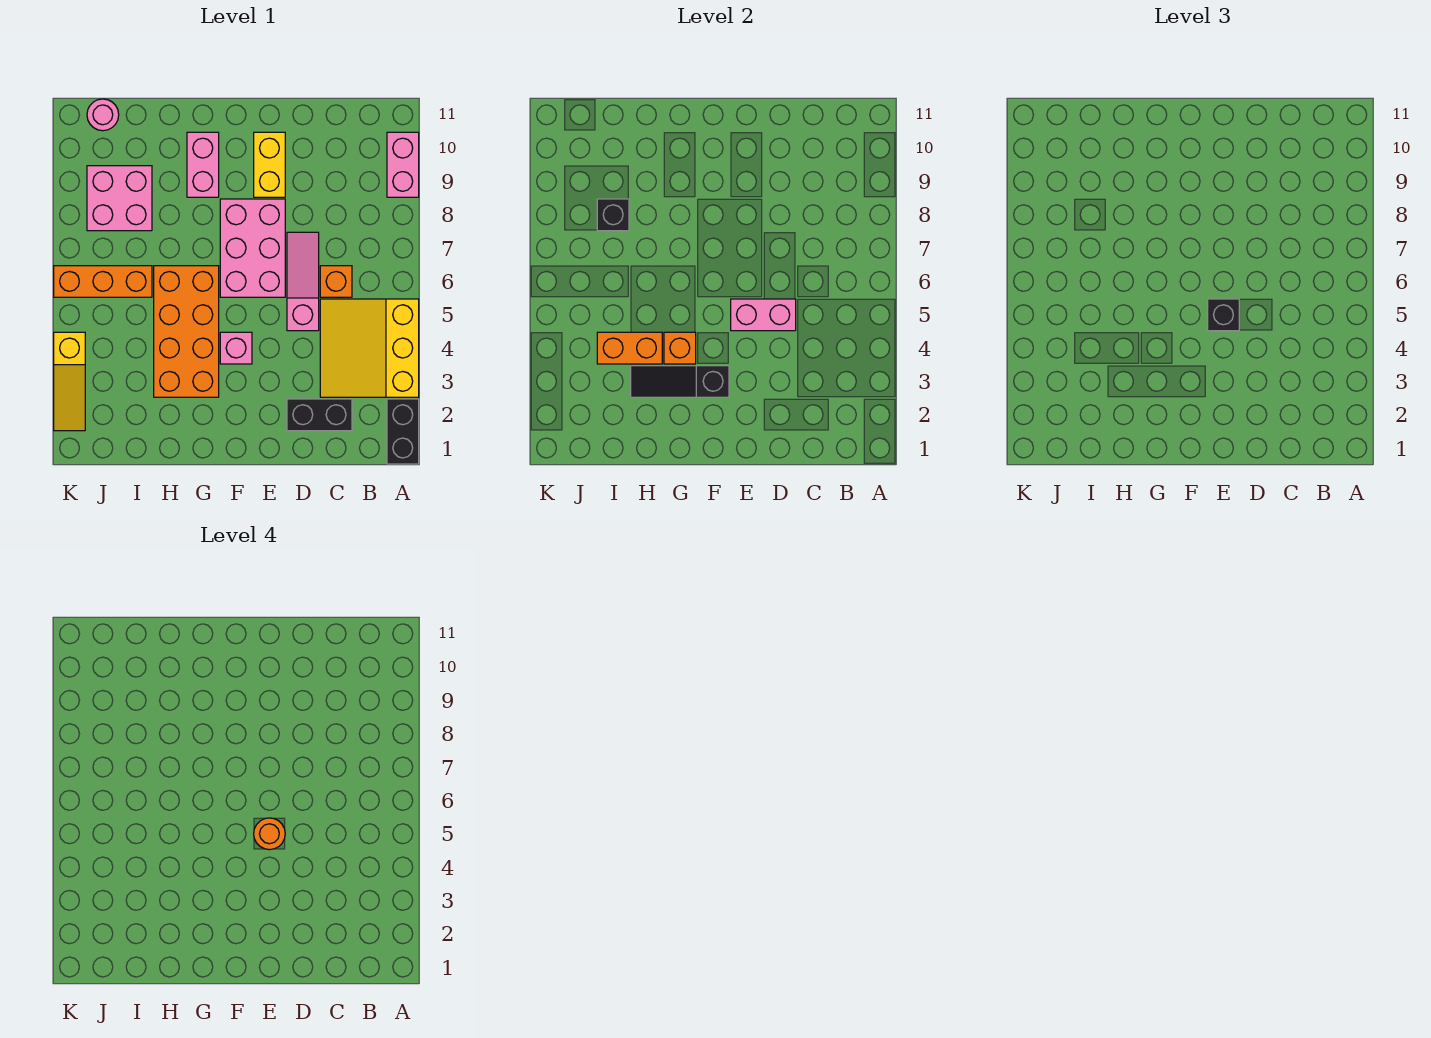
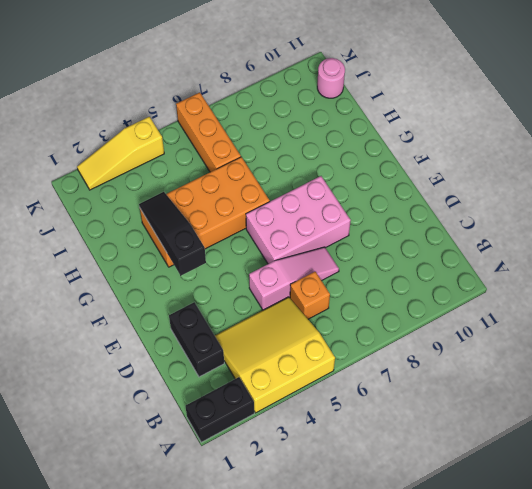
none -> pink brick A9:A10 level 1
none -> yellow brick E9:E10 level 1
none -> pink brick F4 level 1

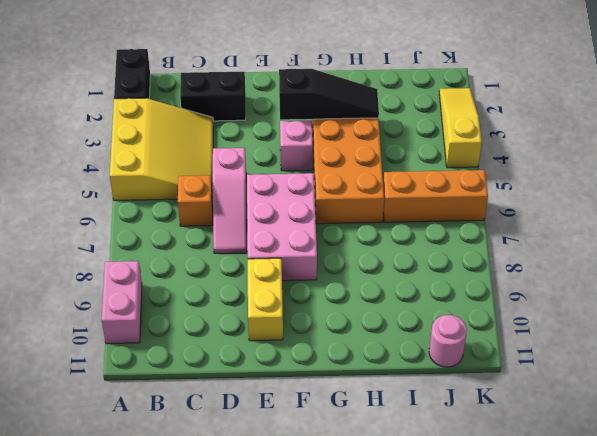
none -> pink brick G9:G10 level 1
none -> pink brick I8:J9 level 1
none -> pink brick D5:E5 level 2

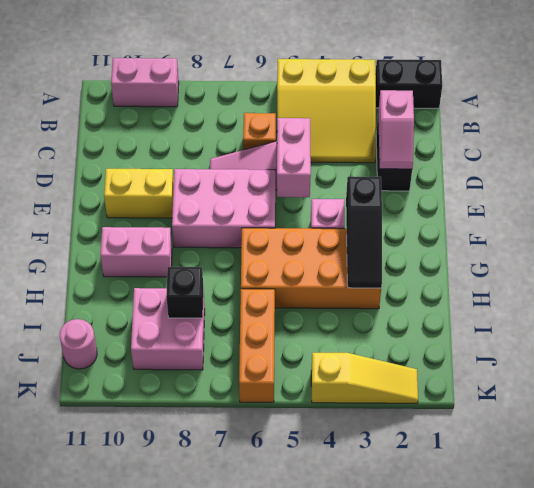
pink slope C2:D2 level 2 top C -> none
none -> orange brick G4 level 2
none -> orange brick H4:I4 level 2
none -> black brick E5 level 3

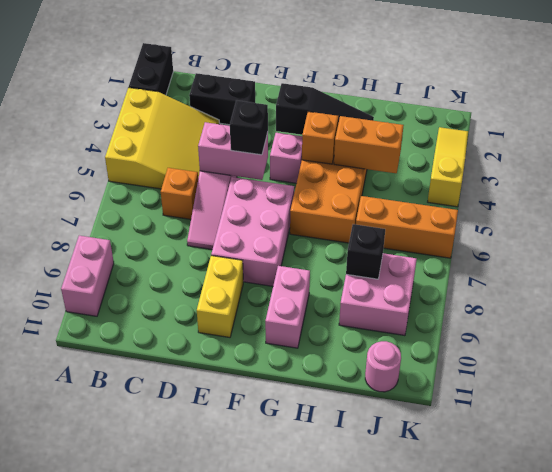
none -> orange round brick E5 level 4

